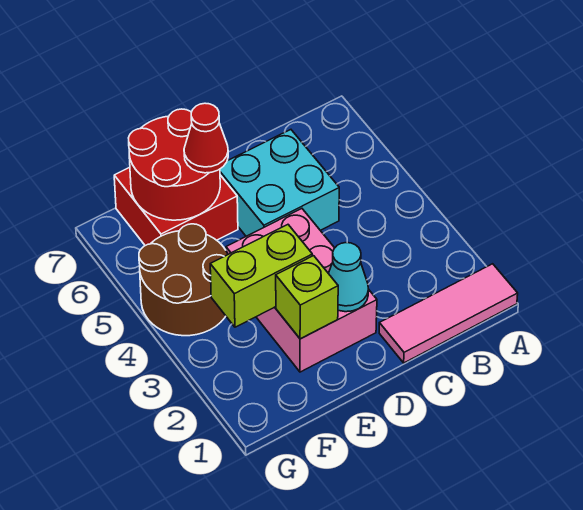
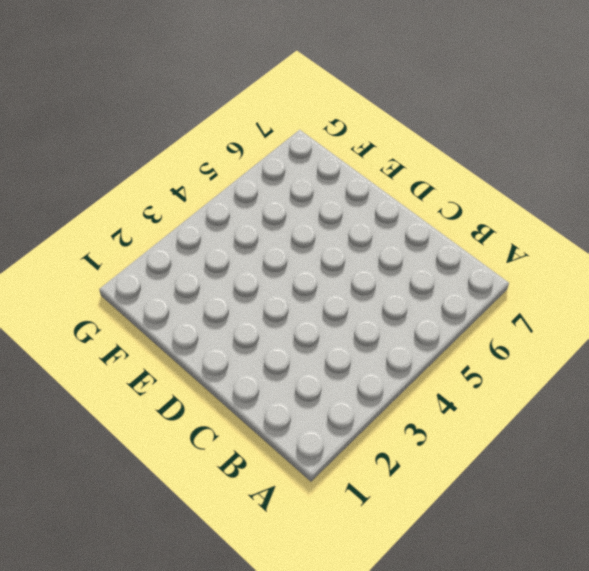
none -> pink tile A1:C1 level 1
none -> cyan brick C5:D6 level 1

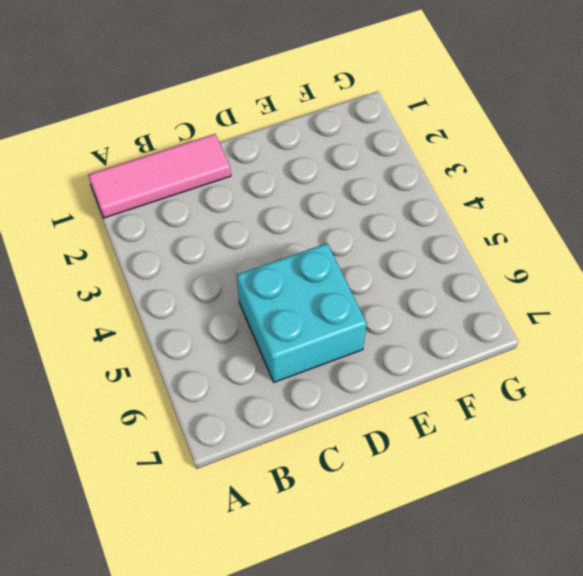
none -> pink brick D2:E4 level 1
none -> red brick E6:F7 level 1

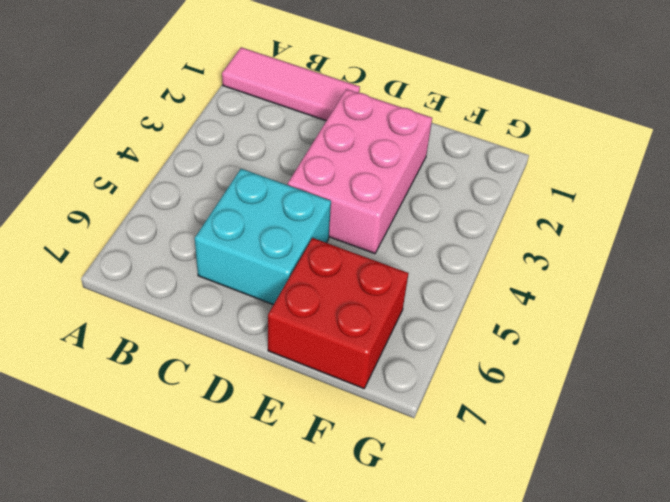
none -> brown round brick F4:G5 level 1
none -> cyan cone D2 level 2

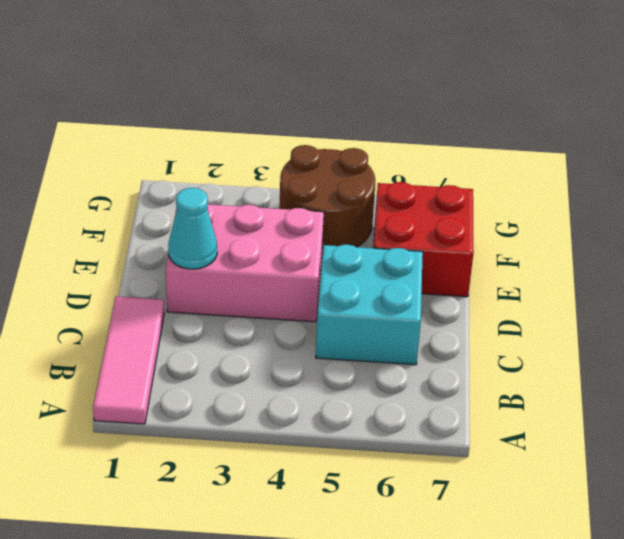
none -> lime brick E2 level 2
none -> lime brick E3:F3 level 2

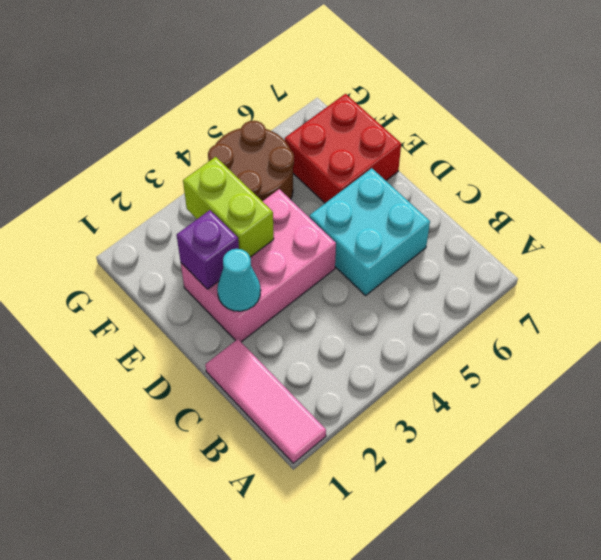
purple brick E2 level 2 -> lime brick E2 level 2
none -> red round brick E6:F7 level 2
none -> red cone E6 level 3

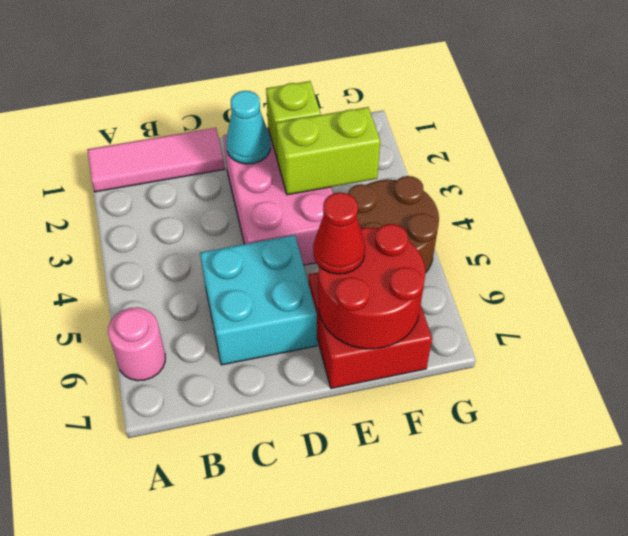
pink round brick A6 level 1 -> none

